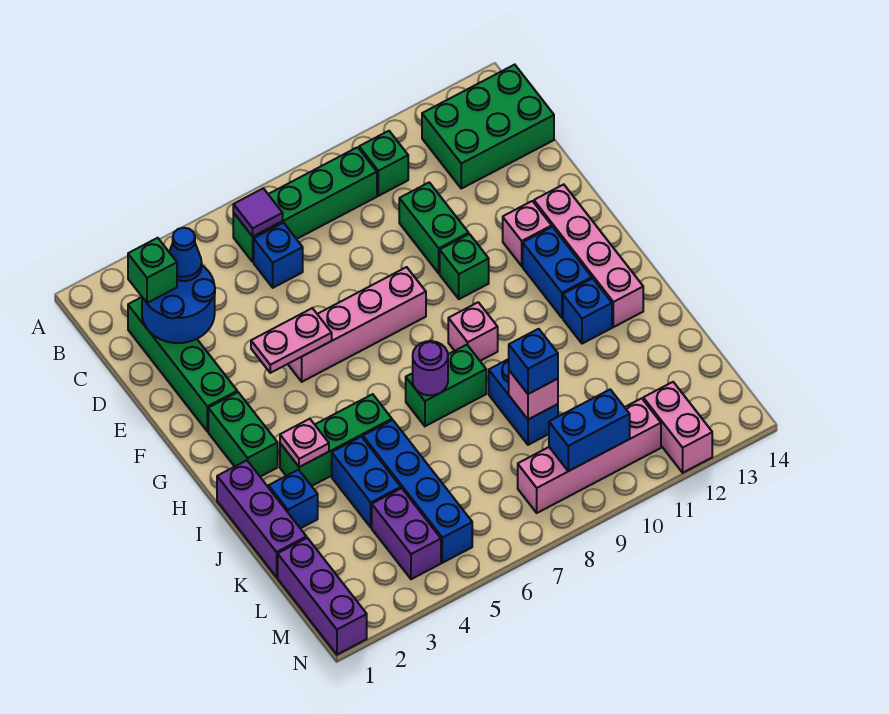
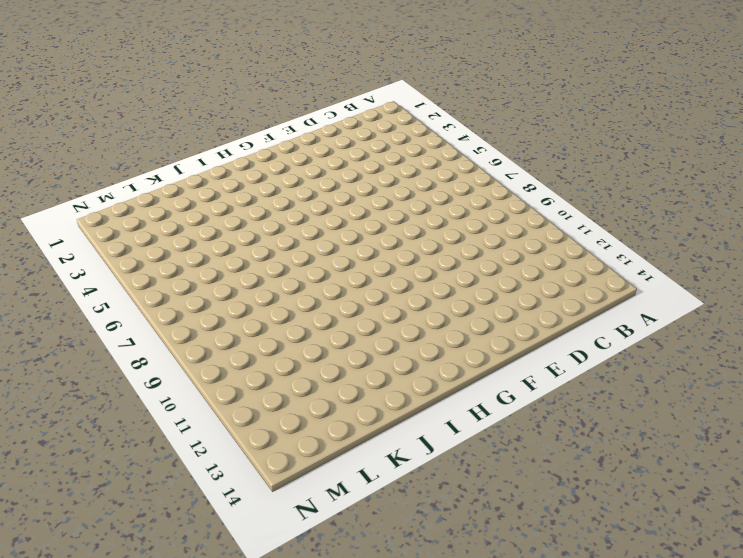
none -> green brick B6:B9 level 1
none -> green brick B10 level 1
none -> green brick B12:C14 level 1
none -> green brick C2:F2 level 1

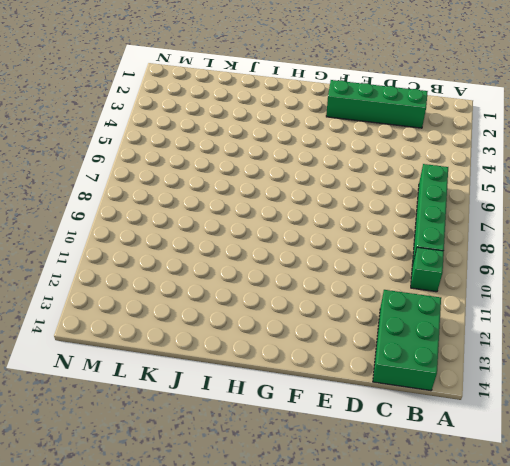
none -> blue brick C6 level 1
none -> green brick D10:E10 level 1
none -> pink brick F5:F8 level 1
none -> green brick F10 level 1

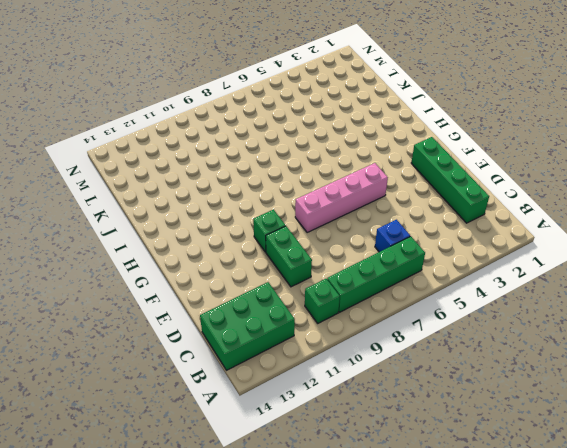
none -> pink brick F12 level 1
none -> pink brick F13:I13 level 1
none -> green brick G2:H2 level 1
none -> blue brick G12:H12 level 1

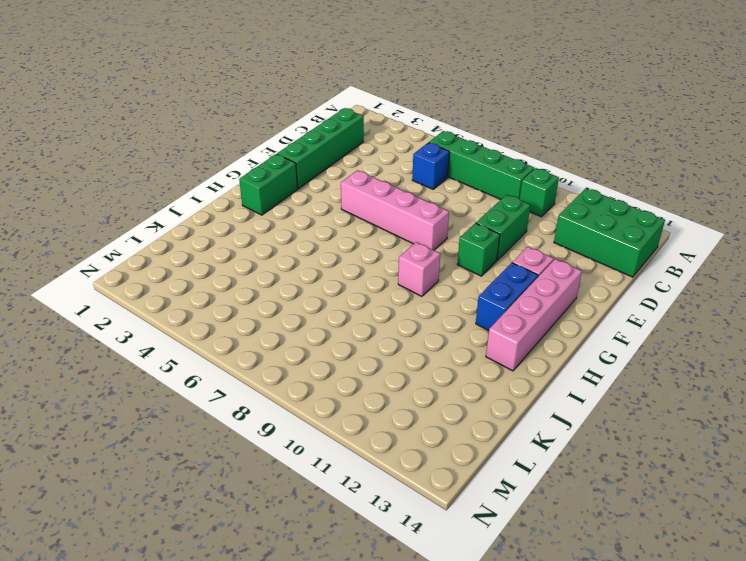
none -> purple brick I1:K1 level 1
none -> green brick I3:I5 level 1
none -> green brick I7:I8 level 1
none -> blue brick I12 level 1

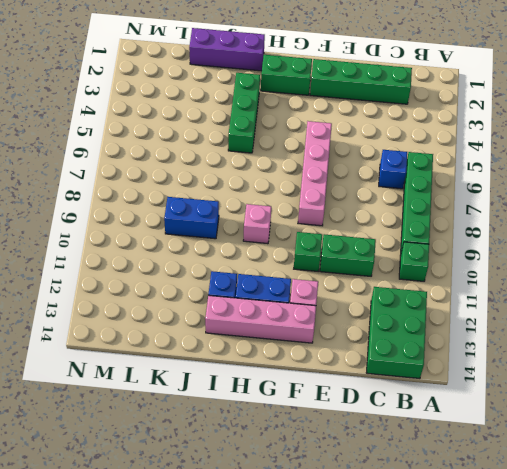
none -> green brick I7:I8 level 1
none -> blue brick J2 level 1
none -> blue brick J4:K4 level 1
none -> blue brick J5:M5 level 1

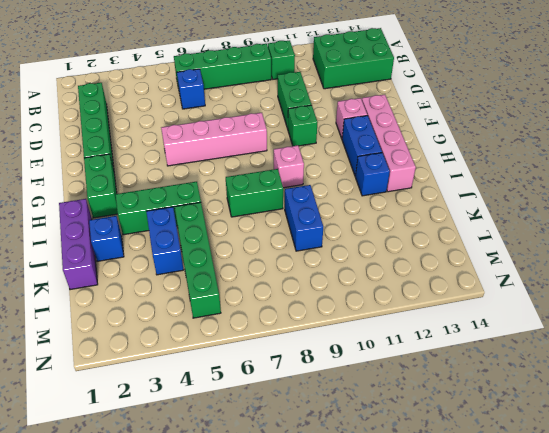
green brick J5:M5 level 1 -> blue brick J5:M5 level 1
none -> purple brick L1:N1 level 1
none -> purple brick L4:M4 level 1
none -> pink brick M8:M11 level 1
none -> pink brick M12:N12 level 1

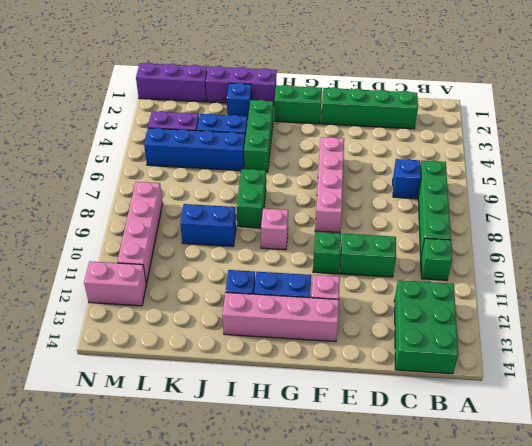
none -> purple tile B6 level 2
none -> blue round brick C2:D3 level 2
none -> pink plate F4:F5 level 2
none -> pink plate I3 level 2

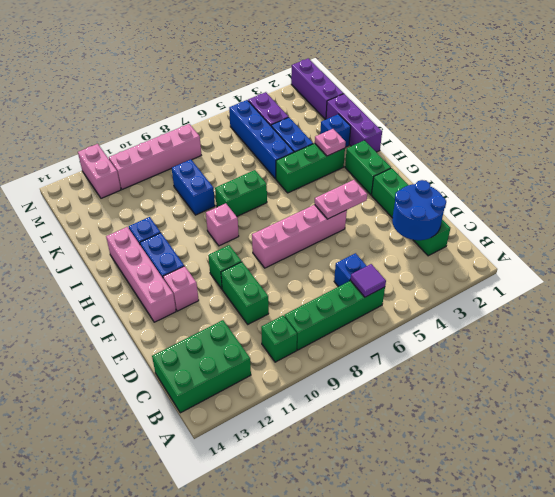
none -> purple round brick I7 level 2
none -> pink brick K9 level 2
none -> blue brick M9:M10 level 2
none -> green brick C2 level 3

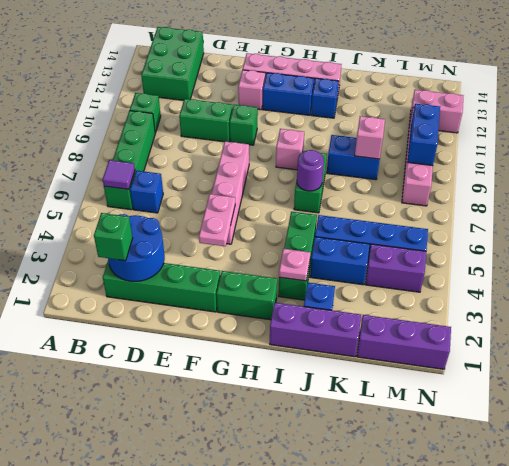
none -> blue cone C3 level 3
none -> blue brick K9 level 3

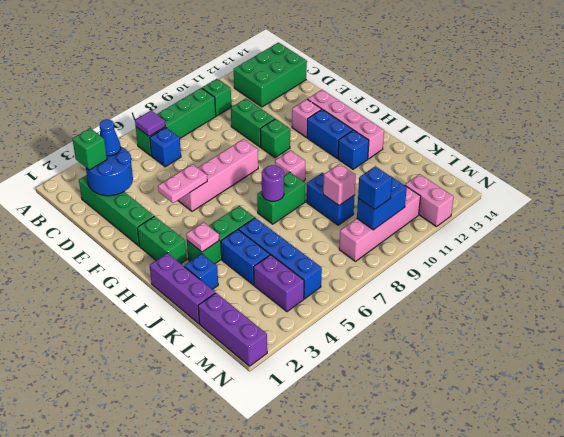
blue brick M9 level 3 -> blue brick K9 level 3

